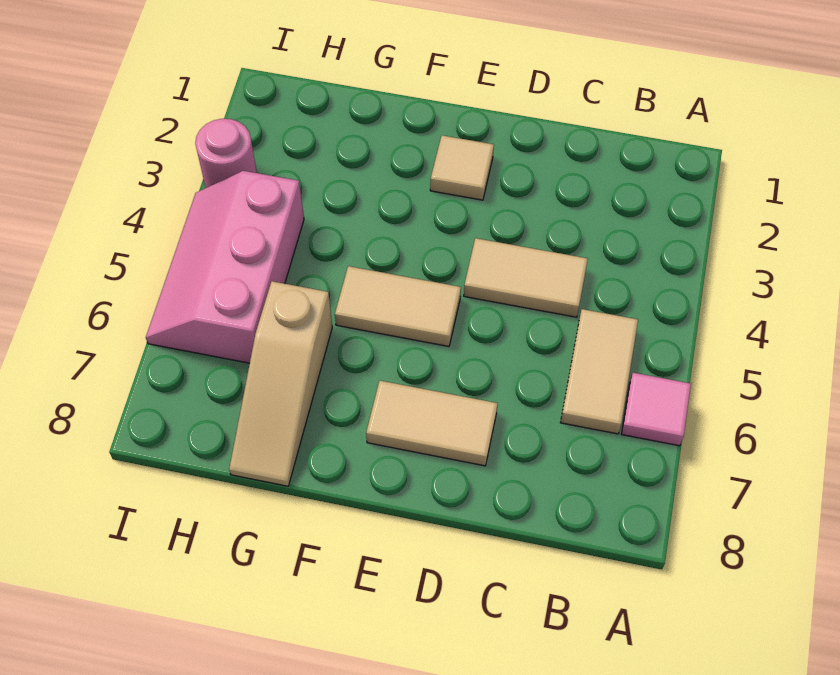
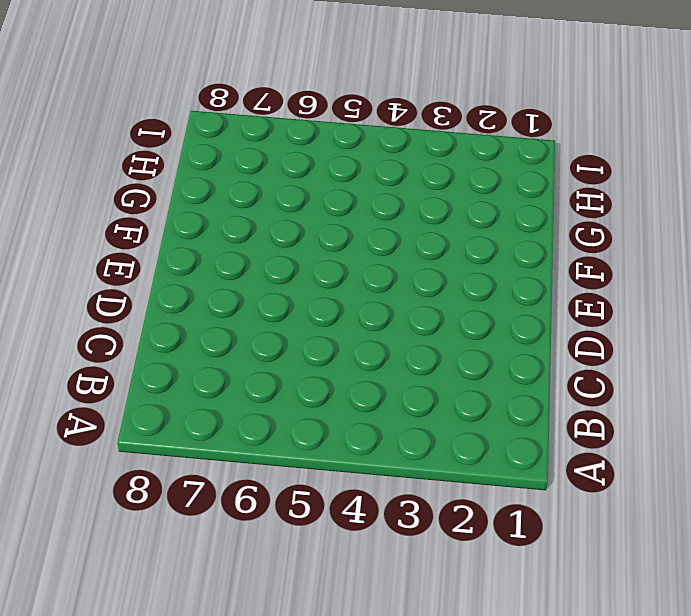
none -> pink tile A6 level 1
none -> tan tile B5:B6 level 1

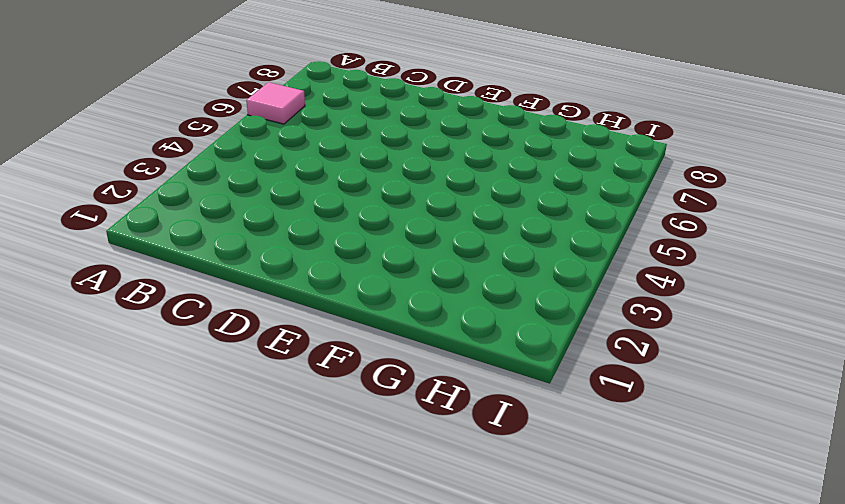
none -> tan tile B5:B6 level 1
none -> tan tile C4:D4 level 1

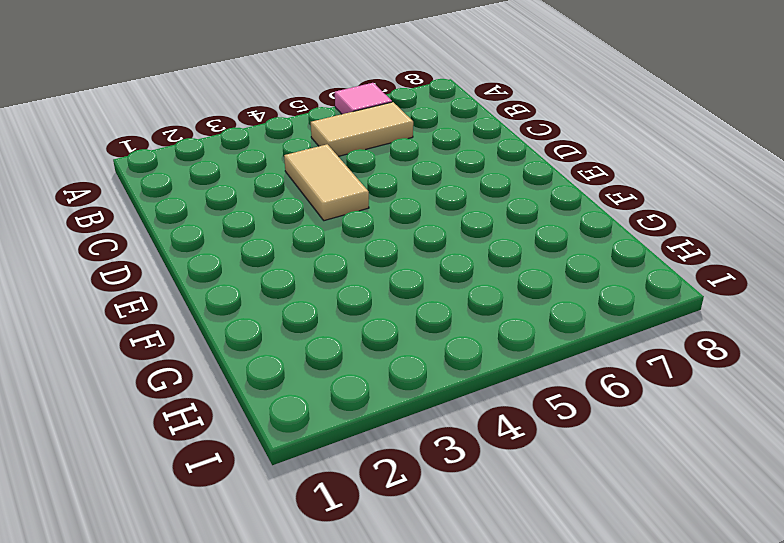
none -> tan tile D7:E7 level 1
none -> tan tile E2 level 1

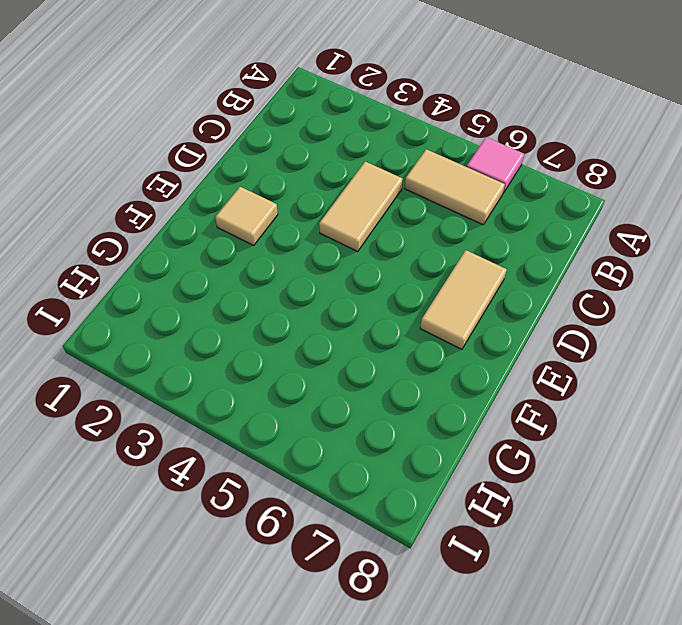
none -> tan tile E5:F5 level 1
none -> tan slope G6:G8 level 1 top 6

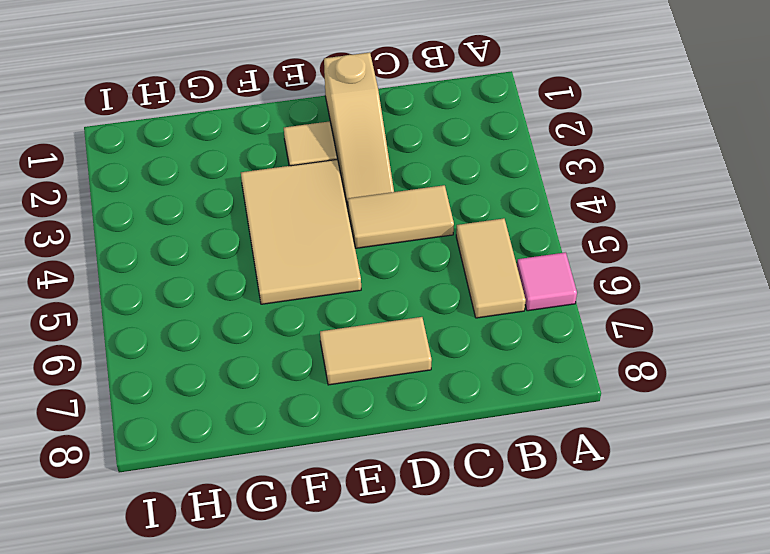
tan slope D1:D3 level 1 top 1 -> tan slope G6:G8 level 1 top 6
tan tile E3:F5 level 1 -> tan tile E5:F5 level 1
none -> pink slope H4:I6 level 1 top H
none -> pink round brick I3 level 1

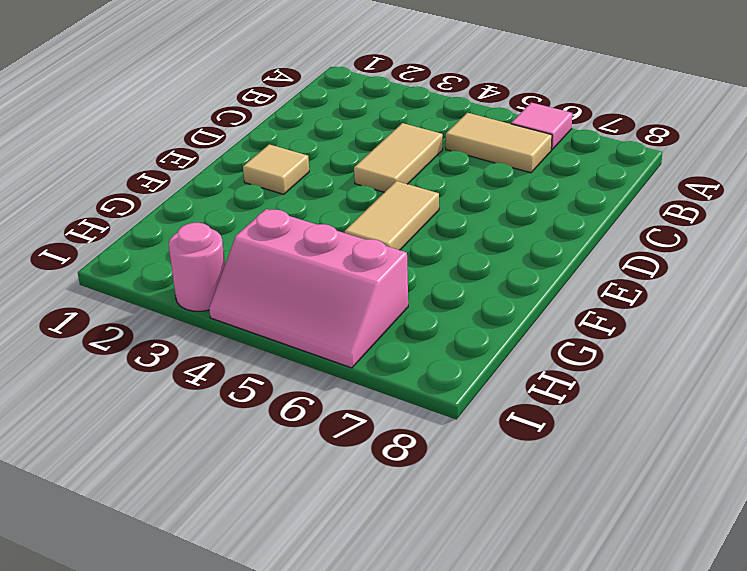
none -> tan tile D7:E7 level 1
none -> tan slope G6:G8 level 1 top 6

